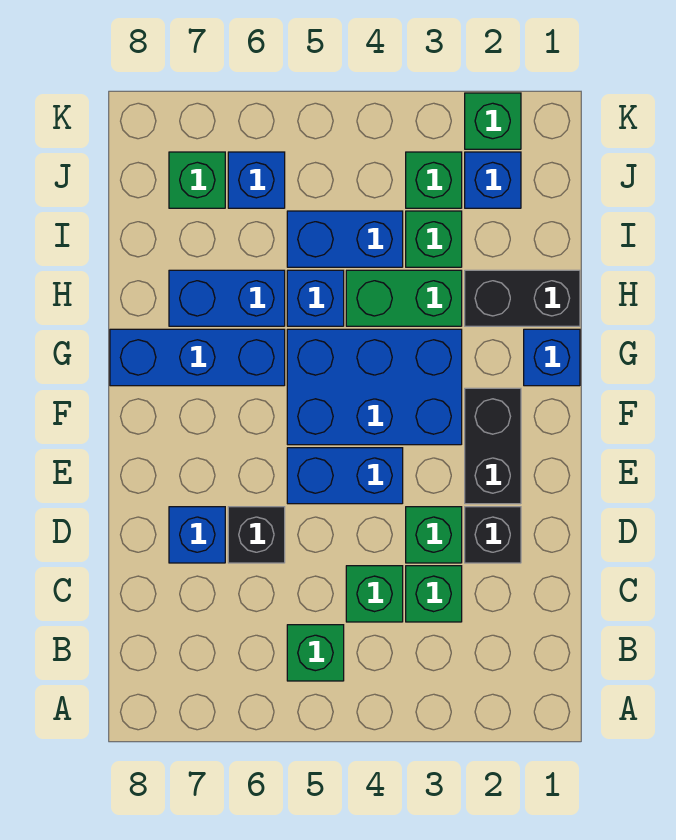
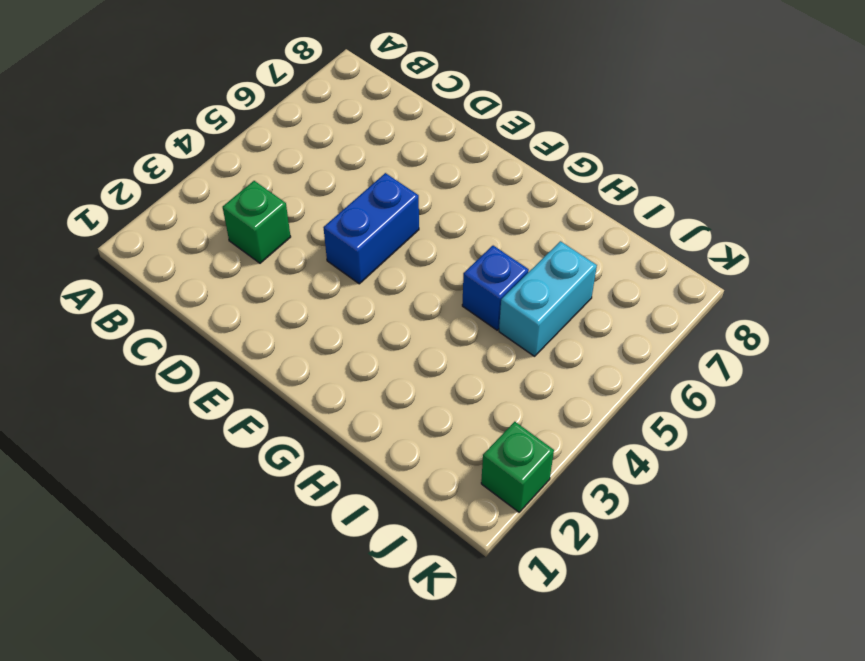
cyan brick I5:I6 level 1 -> blue brick I4:I5 level 1
none -> green brick B5 level 1
none -> green brick C4 level 1
none -> black brick D2 level 1

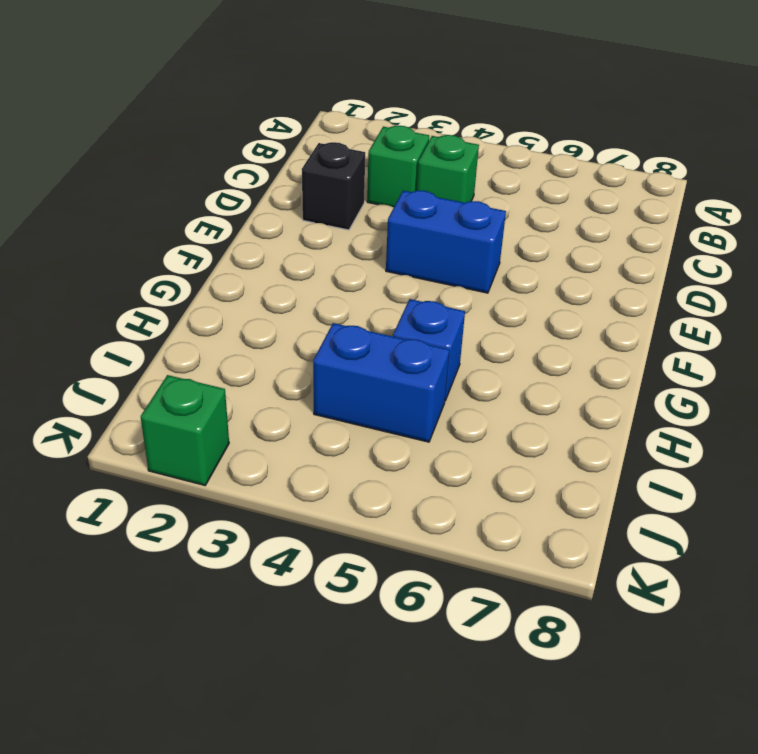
none -> green brick B5 level 1
none -> green brick D3 level 1
none -> black brick D6 level 1

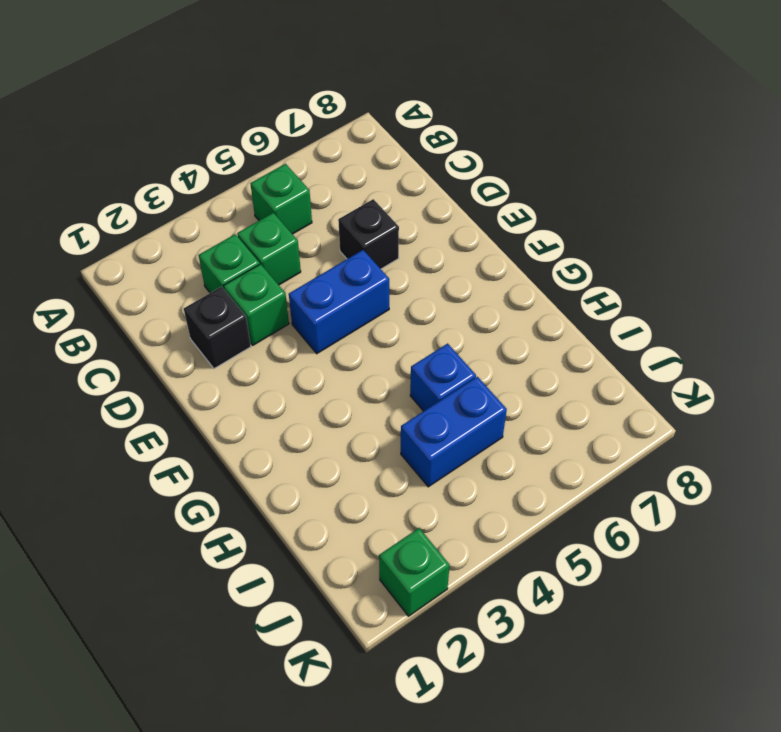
none -> blue brick D7 level 1
none -> black brick E2:F2 level 1
none -> blue brick F3:G5 level 1

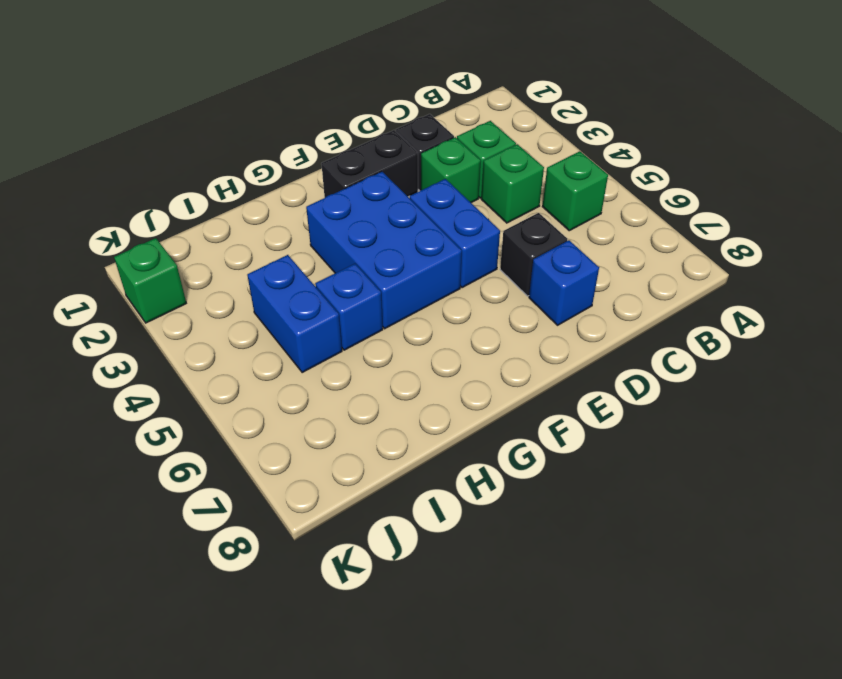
none -> blue brick G1 level 1
none -> blue brick G6:G8 level 1
none -> black brick H1:H2 level 1

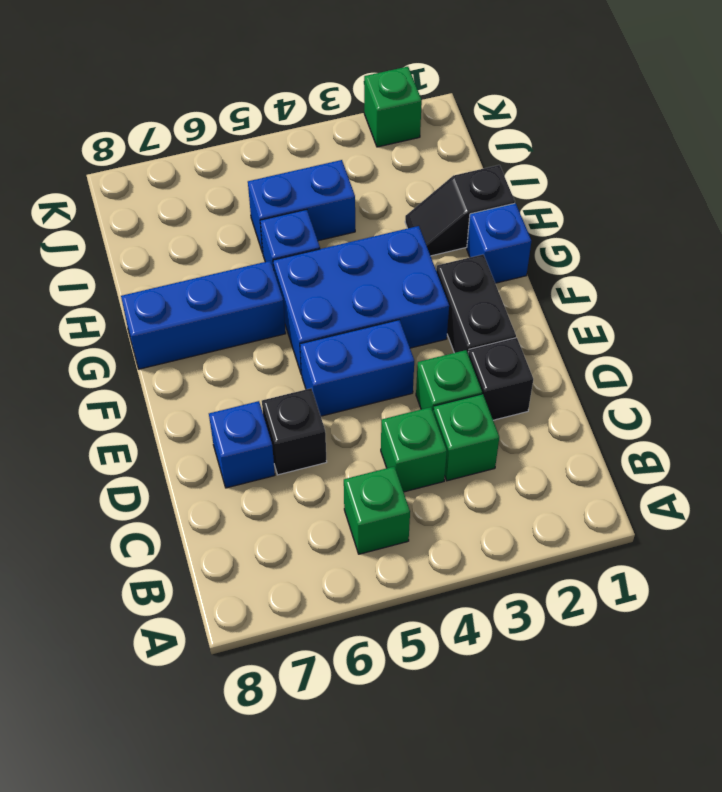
black slope H1:H2 level 1 top 1 -> black brick H1:H2 level 1
none -> green brick H3:H4 level 1
none -> blue brick H6:H7 level 1
none -> green brick I3 level 1

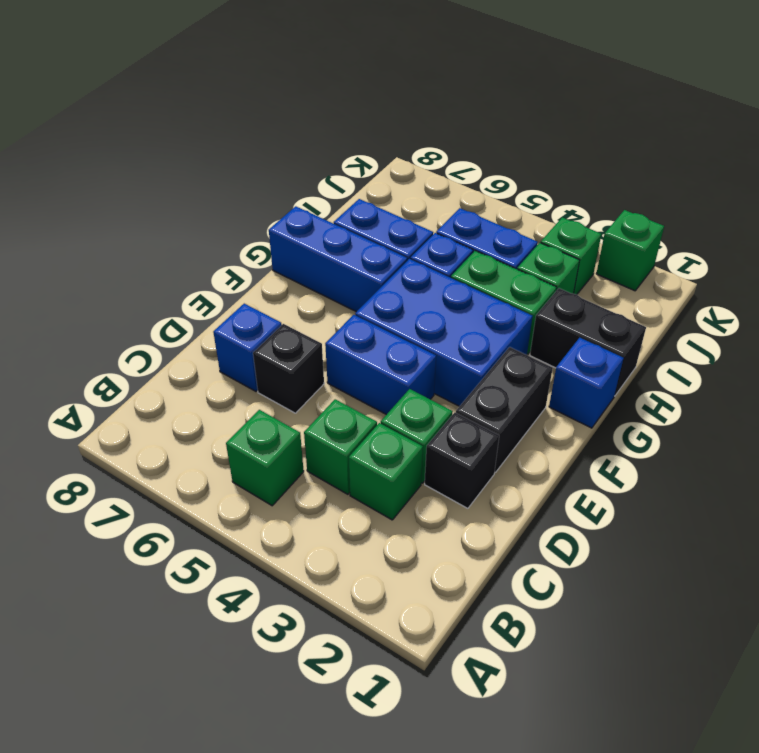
none -> blue brick J2 level 1
none -> blue brick J6 level 1
none -> green brick J7 level 1

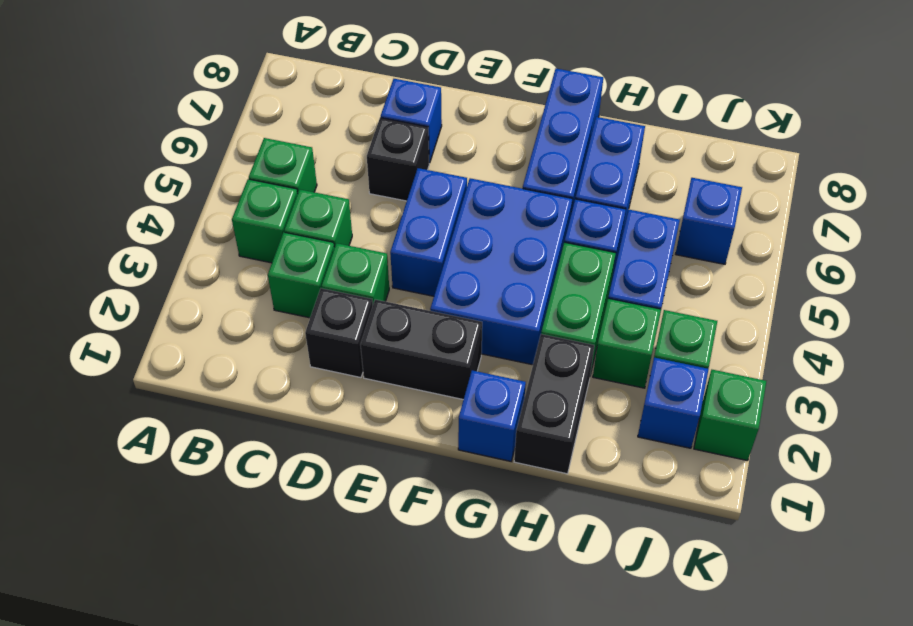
green brick B4 level 1 -> green brick J7 level 1

